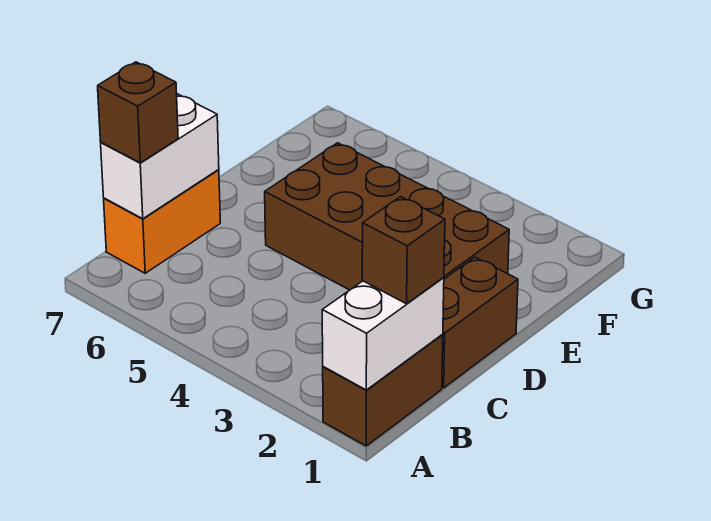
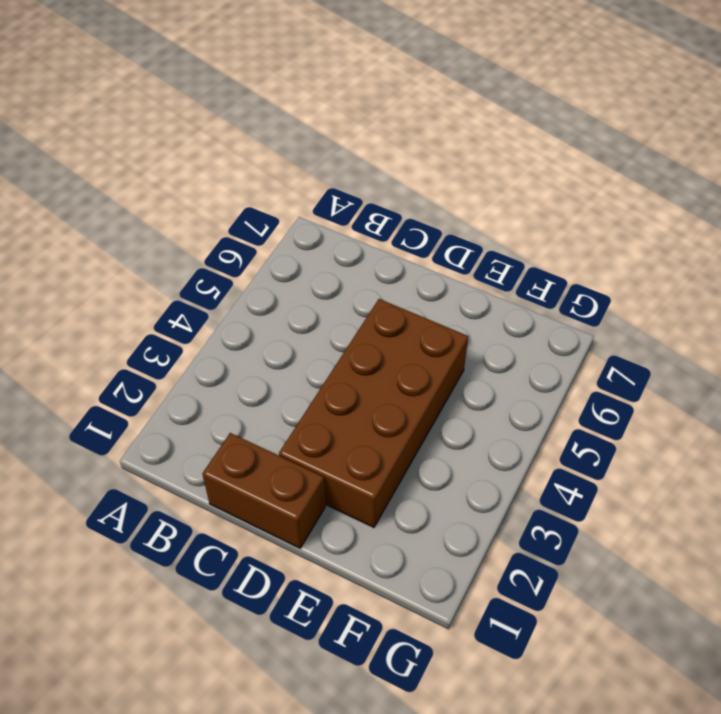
none -> brown brick A1:B1 level 1
none -> orange brick B7:C7 level 1

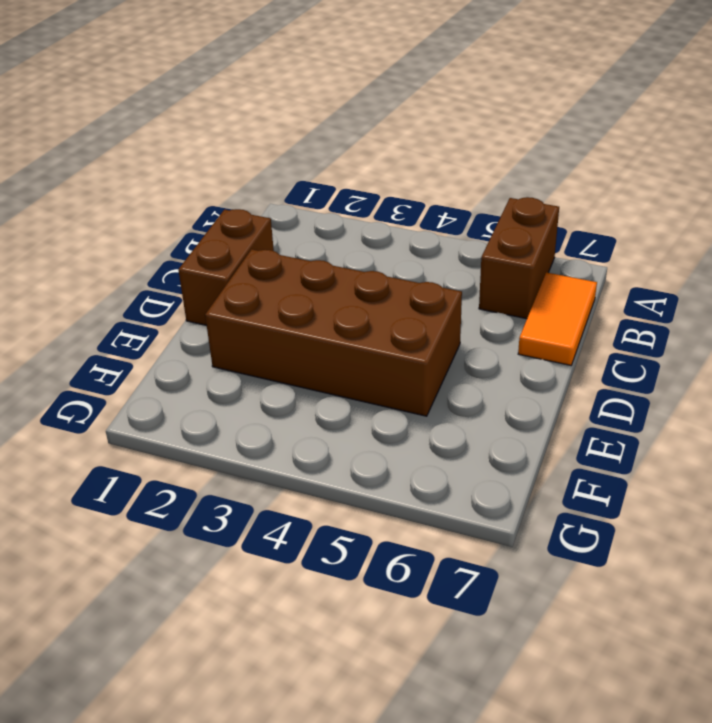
brown brick A6:B6 level 1 -> brown brick A1:B1 level 1
orange tile B7:C7 level 1 -> orange brick B7:C7 level 1
none -> white brick A1:B1 level 2
none -> white brick B7:C7 level 2

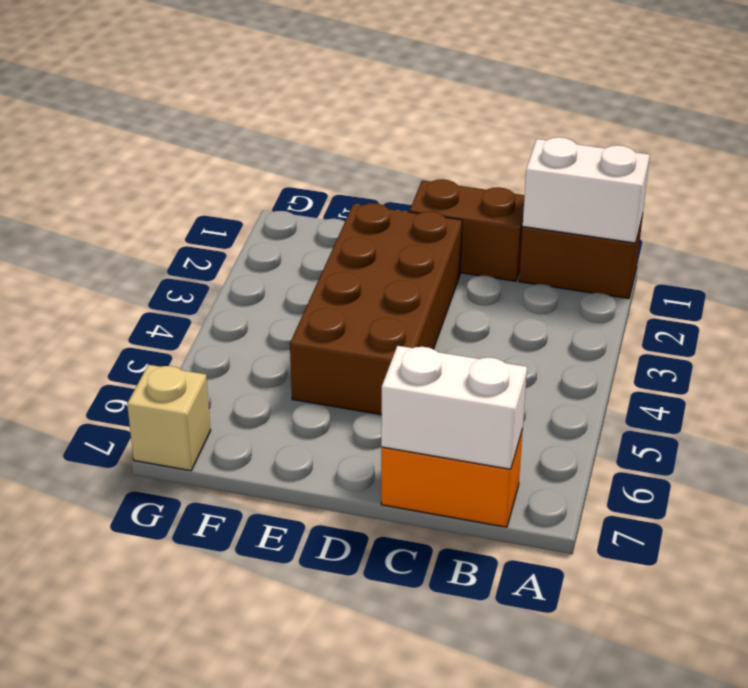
tan brick G7 level 1 -> none
none -> brown brick B1 level 3
none -> brown brick B7 level 3

